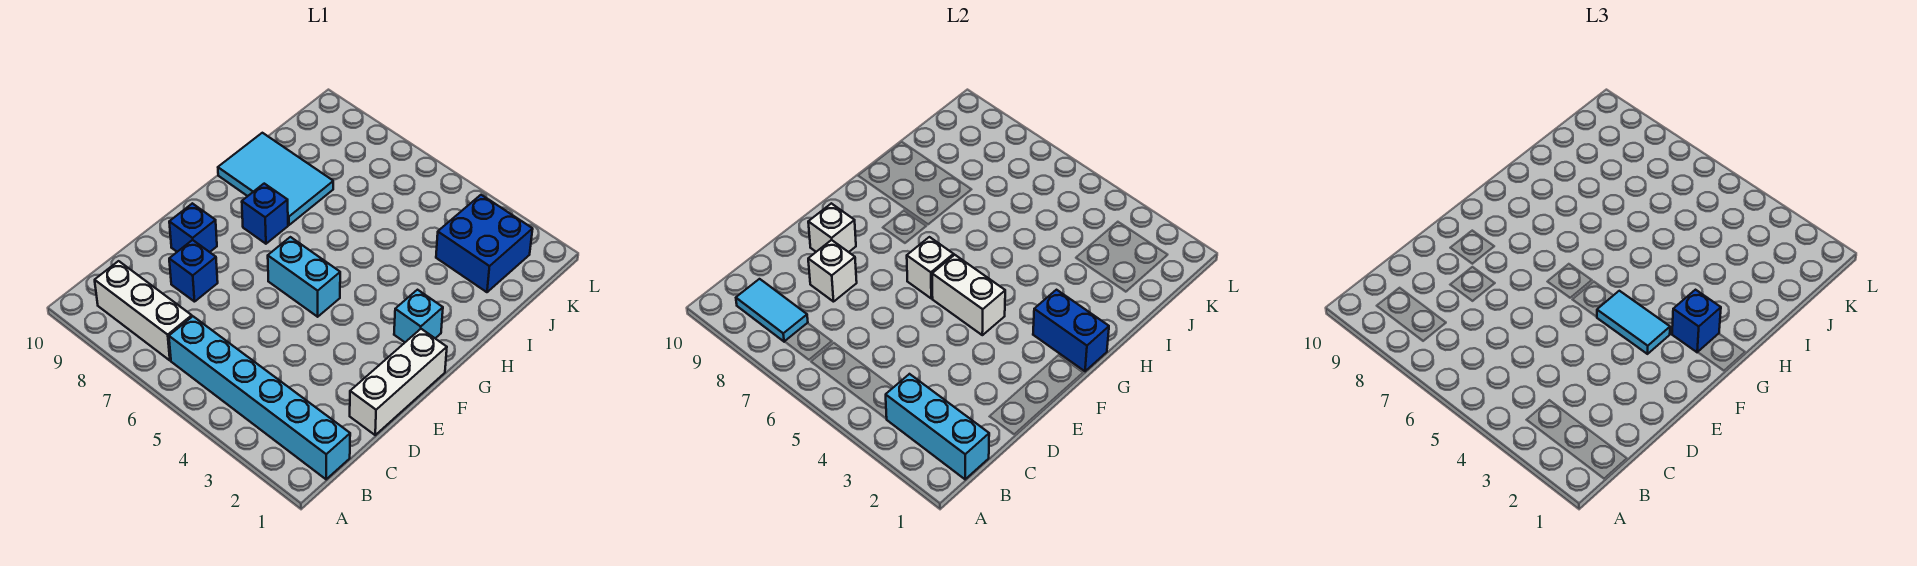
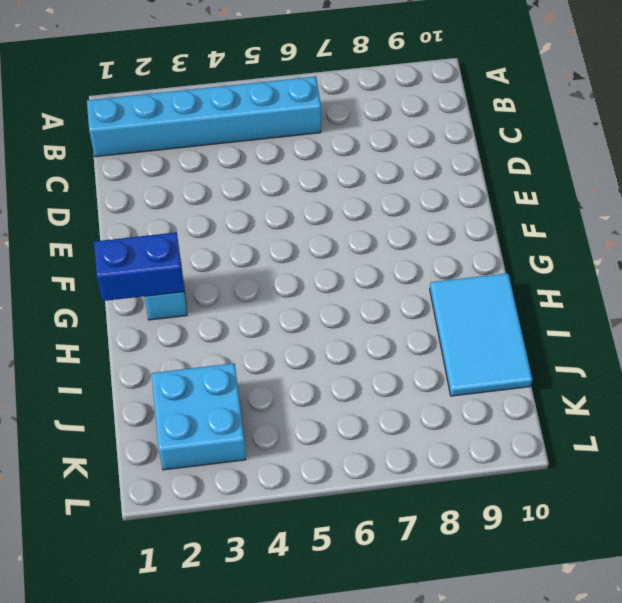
cyan tile H9:J10 level 1 -> cyan tile H8:I10 level 1
cyan brick J2:K3 level 1 -> blue brick J2:K3 level 1
none -> white brick B7:B9 level 1
none -> white brick D1:F1 level 1
none -> blue brick D8 level 1

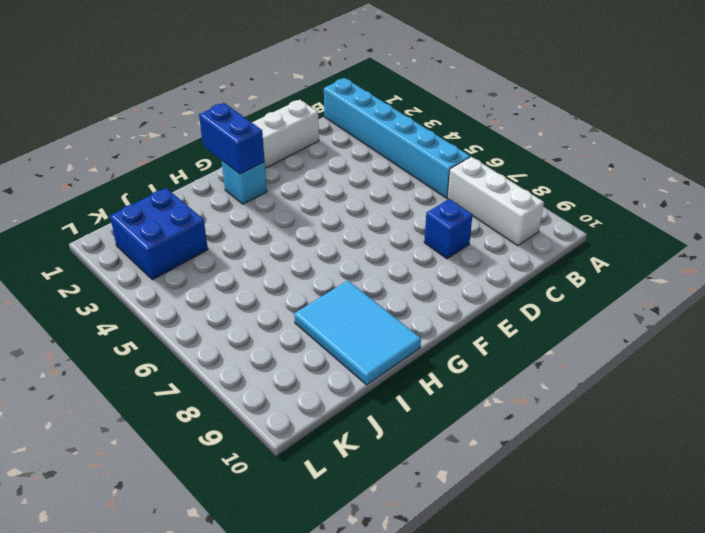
none -> blue brick E9 level 1
none -> cyan brick F5:F6 level 1
none -> blue brick G8 level 1

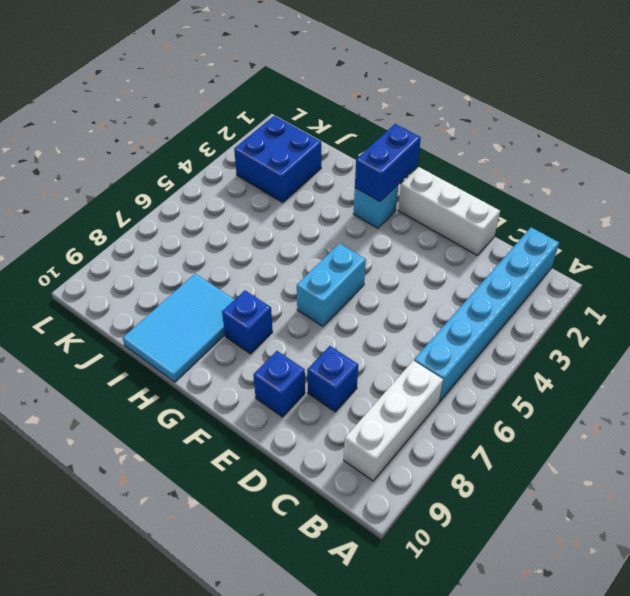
none -> cyan brick B1:B3 level 2
none -> cyan tile B8:B9 level 2
none -> white brick D8 level 2

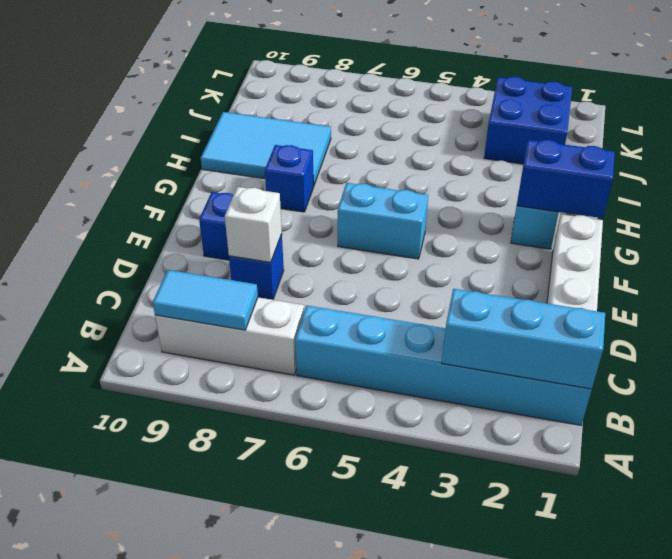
none -> white brick E9 level 2
none -> white brick F4:F5 level 2
none -> white brick F6 level 2

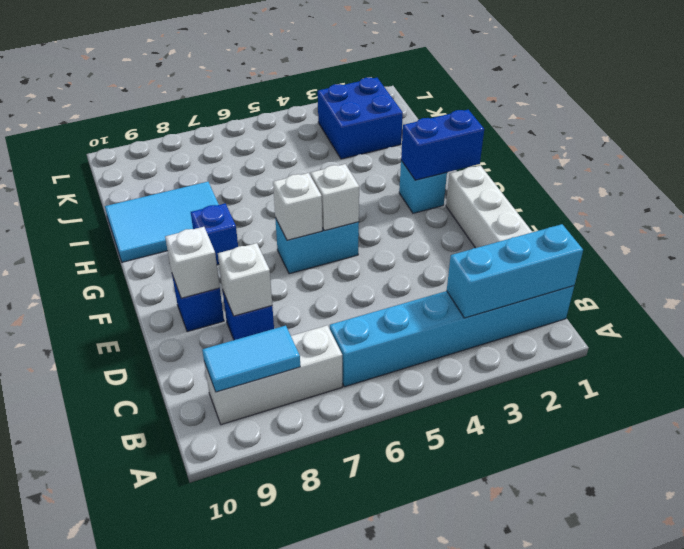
white brick F5 level 2 -> white brick F4:F5 level 2
none -> cyan tile F3:F4 level 3
none -> blue brick G2 level 3

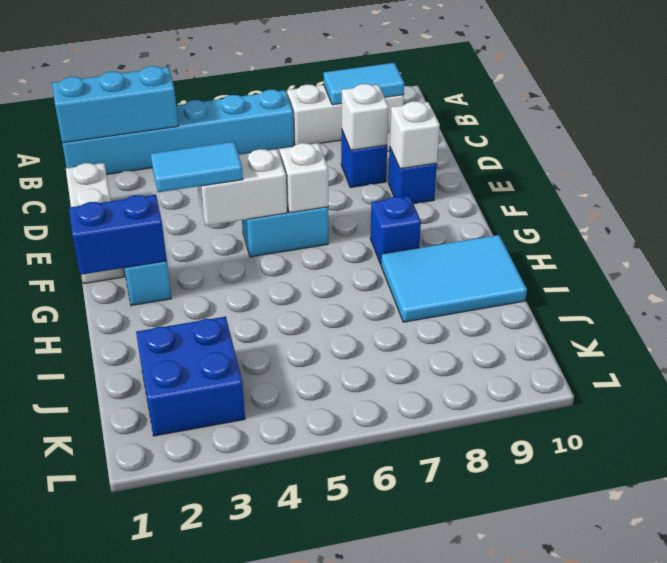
none -> blue brick G2 level 3

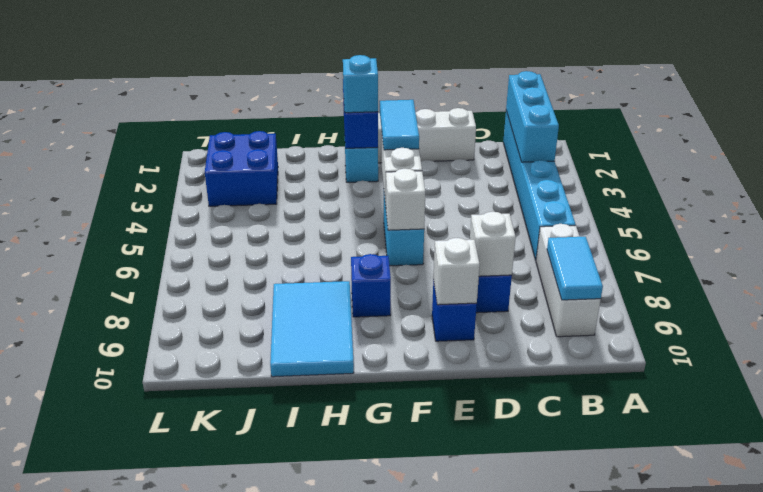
cyan brick G2 level 3 -> blue brick G2 level 3

